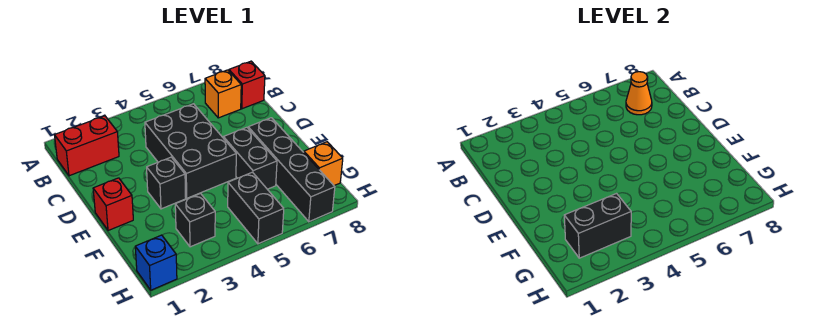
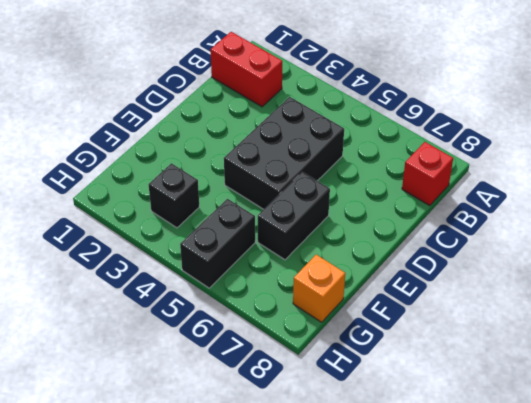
none -> orange brick B7 level 1
none -> red brick E1 level 1
none -> black brick E3 level 1

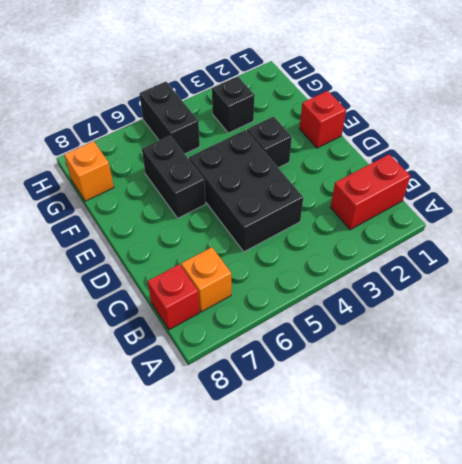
none -> black brick E7:H7 level 1
none -> blue brick H1 level 1
none -> orange cone B7 level 2

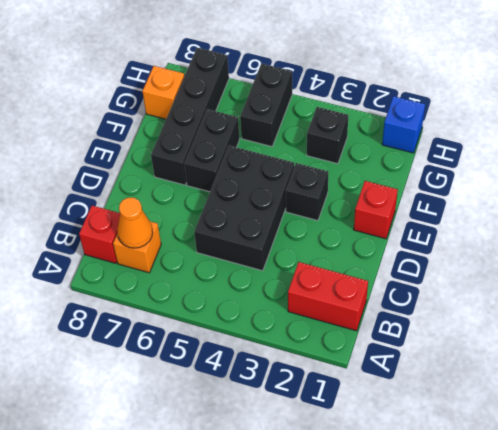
none -> black brick G2:G3 level 2

